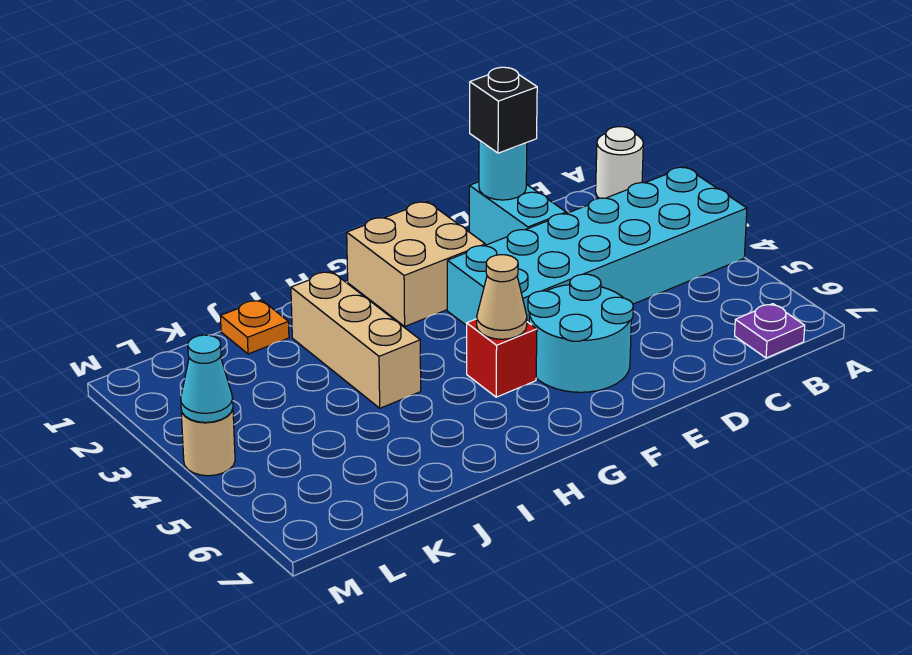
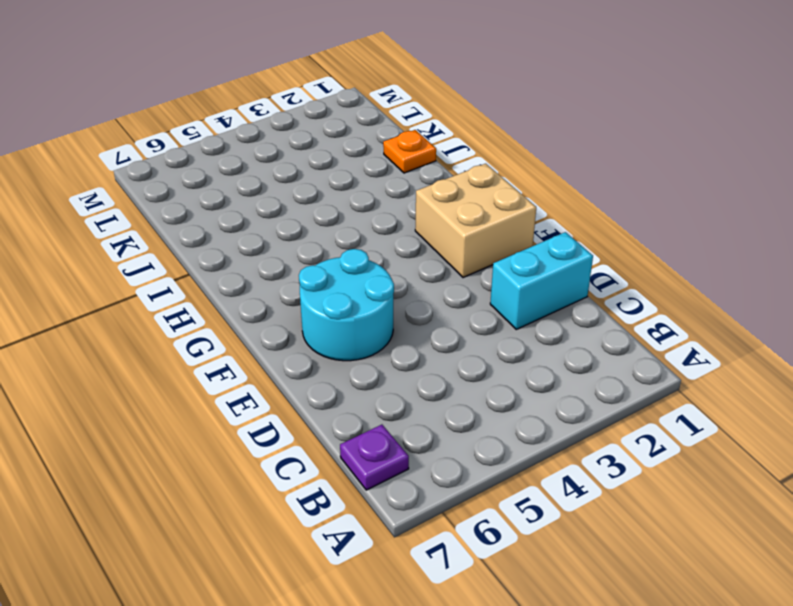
none -> white round brick A1 level 1
none -> cyan brick A3:F4 level 1
none -> red brick G5 level 1

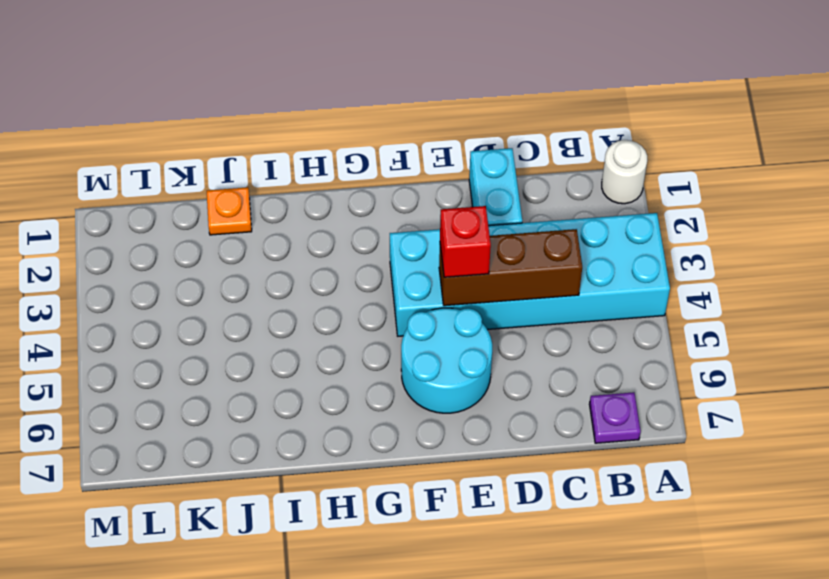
brown brick C4:E4 level 2 -> none
red brick E4 level 3 -> red brick G5 level 1
none -> tan brick F1:G2 level 1
none -> tan brick I2:I4 level 1
none -> tan round brick M4 level 1

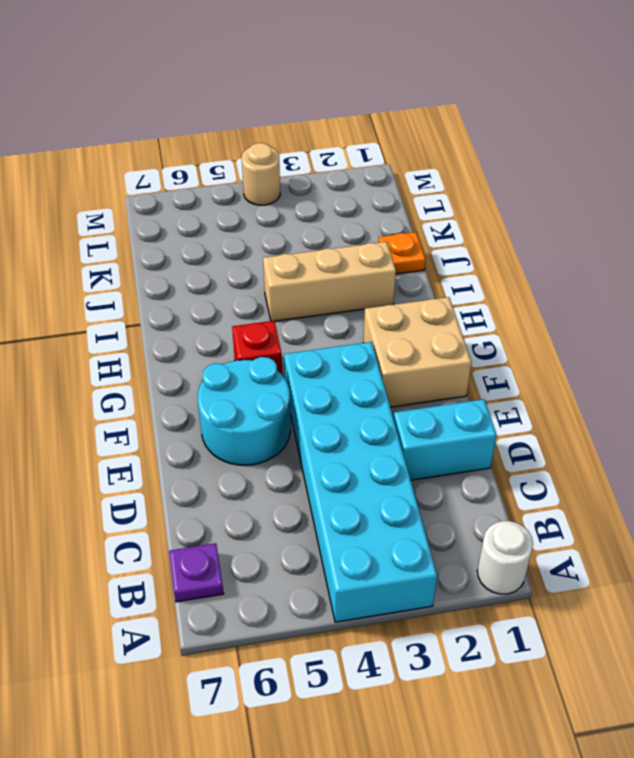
none -> cyan round brick D1 level 2
none -> tan cone G5 level 2
none -> cyan cone M4 level 2

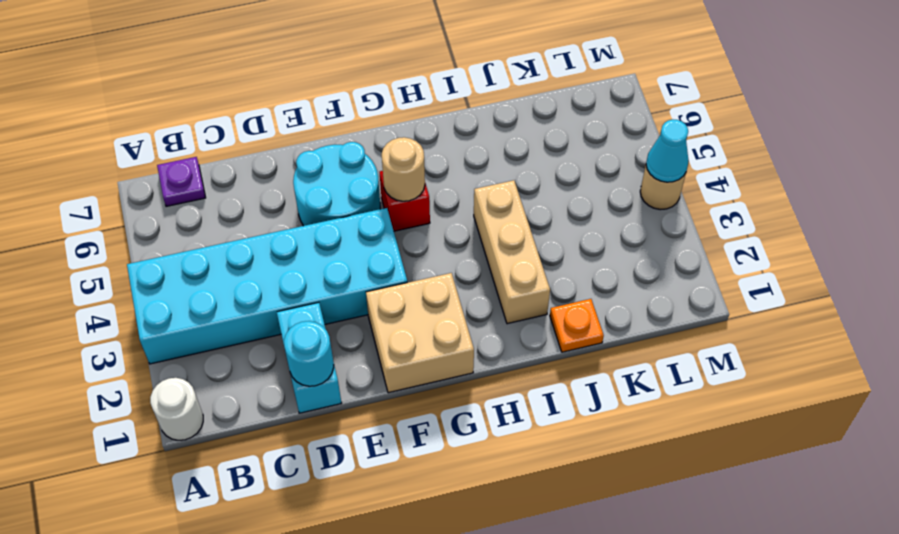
tan round brick G5 level 2 -> tan cone G5 level 2
none -> black brick D1 level 3

